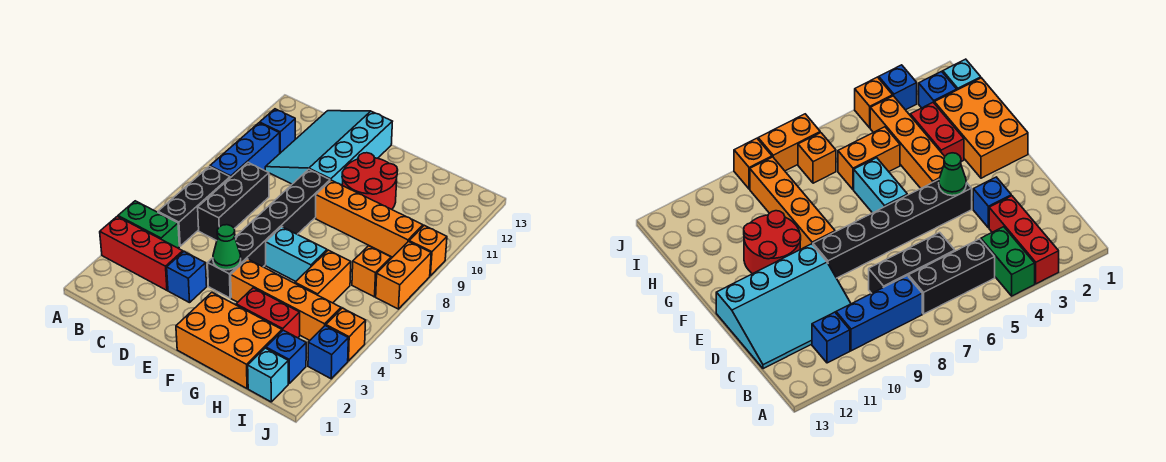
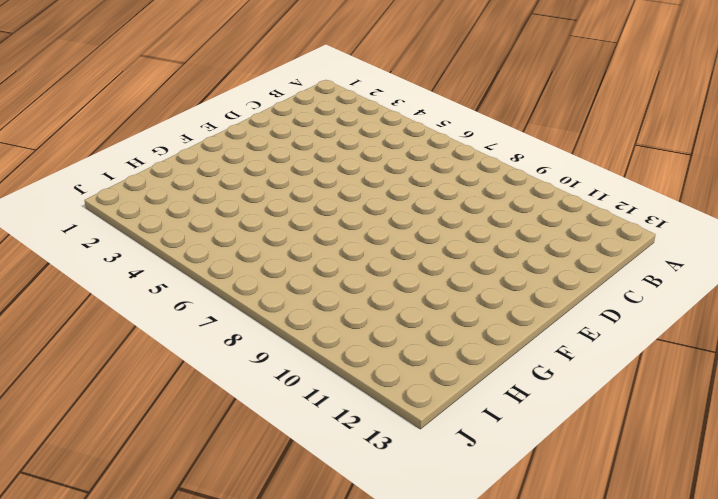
none -> red brick A3:C3 level 1
none -> green brick A4:B4 level 1
none -> black brick B5:B7 level 1

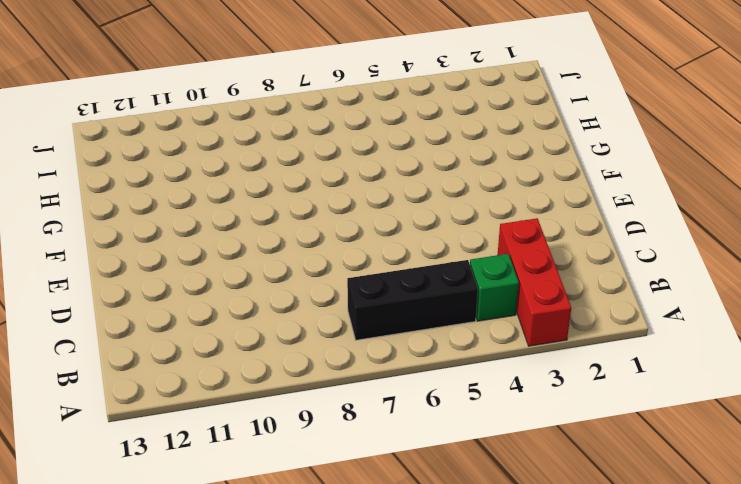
green brick B4 level 1 -> green brick A4:B4 level 1
none -> blue brick B8:B10 level 1
none -> blue brick B11 level 1
none -> black brick C6:C8 level 1

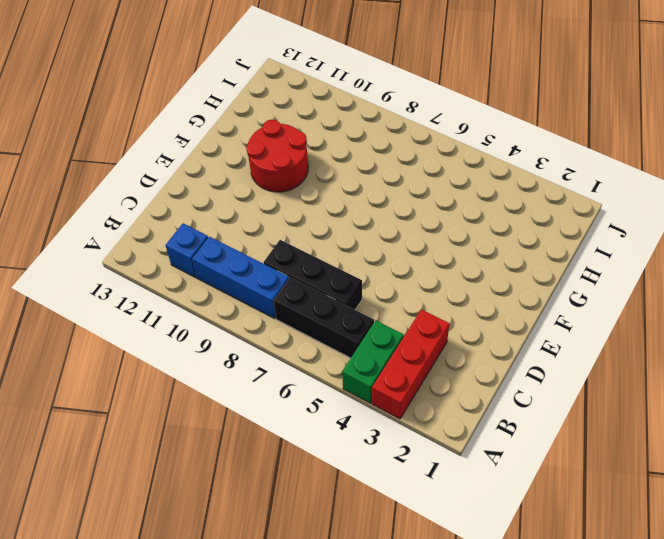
none -> cyan slope C10:E13 level 1 top E
none -> blue brick D3 level 1
none -> black brick E4:E9 level 1

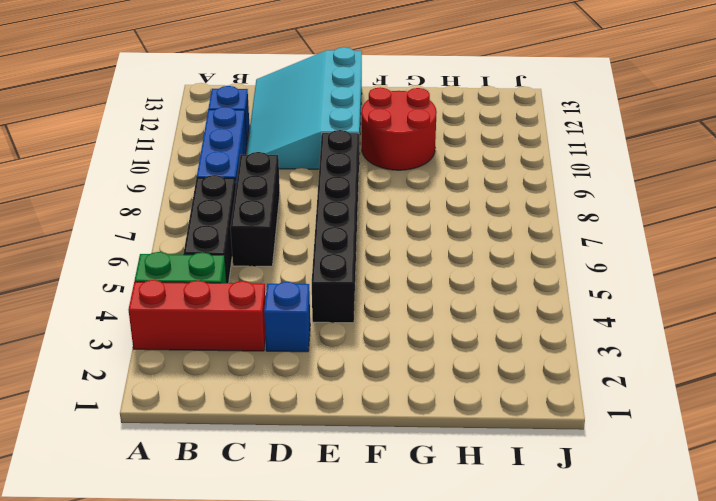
none -> orange brick F1:H2 level 1
none -> orange brick F4:I4 level 1
none -> cyan brick F6:G6 level 1

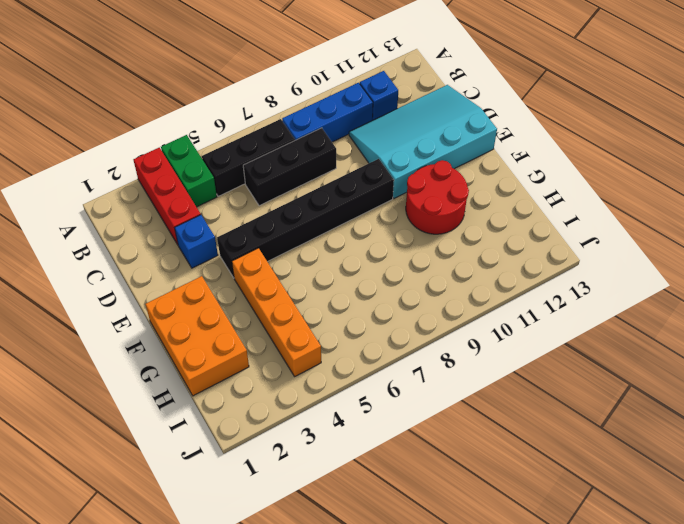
none -> cyan brick F6:G6 level 1
none -> orange brick F9:I9 level 1
none -> red brick G3:H3 level 1

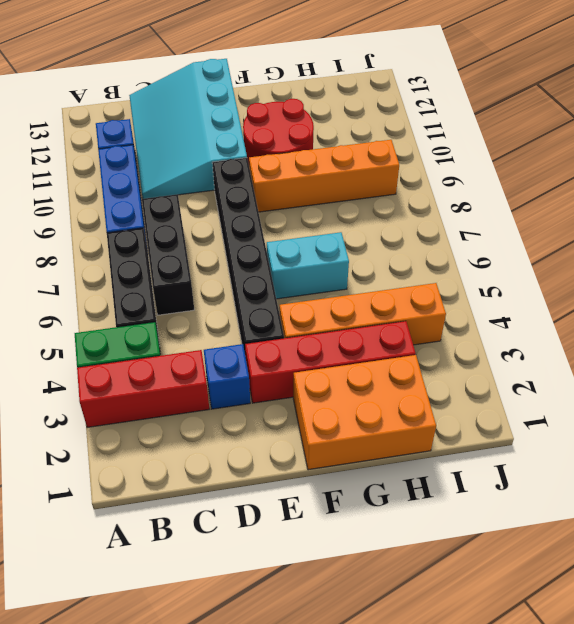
red brick E3:H3 level 1 -> red brick G3:H3 level 1
none -> orange brick H5:H6 level 1
none -> cyan brick I1 level 1
none -> blue brick I2 level 1

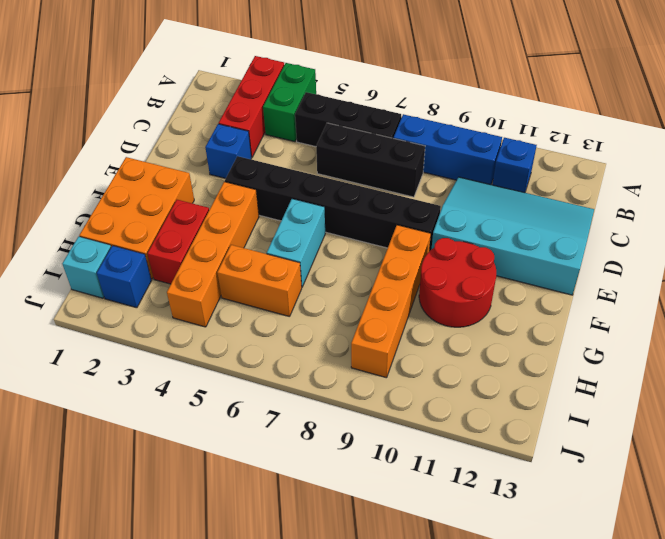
none -> orange brick I7 level 1
none -> blue brick J3 level 1
none -> orange brick J4 level 1

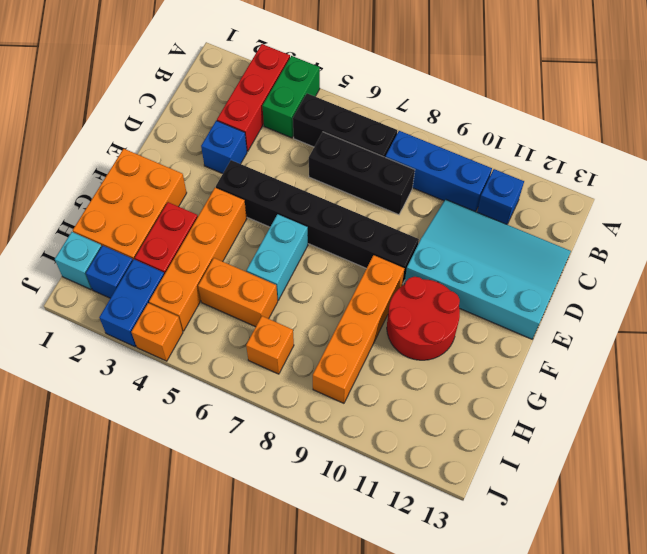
blue brick I3:J3 level 1 -> blue brick J3 level 1
none -> orange brick J7:J8 level 1
none -> orange brick J9 level 1
none -> green cone E4 level 2

